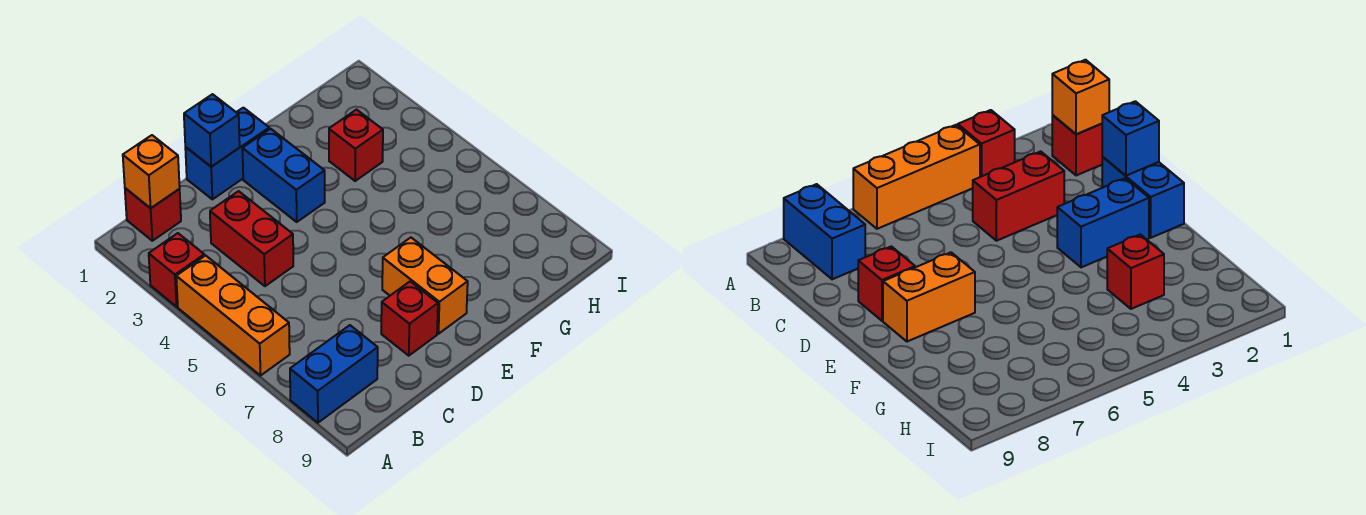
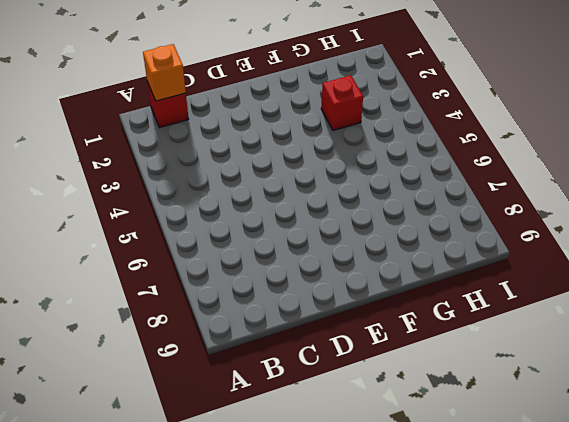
none -> red brick A3 level 1
none -> orange brick A4:A6 level 1
none -> blue brick A8:B8 level 1

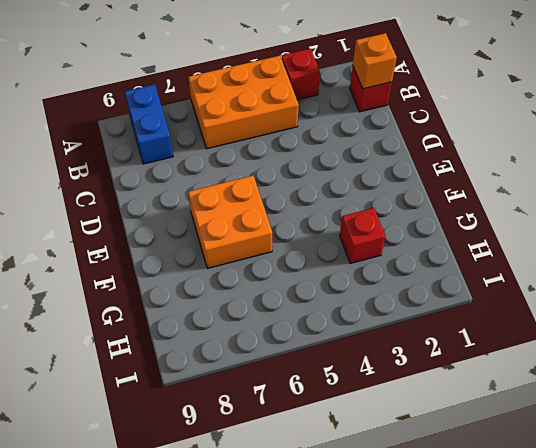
orange brick A4:B6 level 1 -> orange brick A4:A6 level 1
orange brick E6:F7 level 1 -> orange brick E7:E8 level 1
none -> red brick C3:C4 level 1
none -> blue brick D1:E1 level 1
none -> red brick D8 level 1

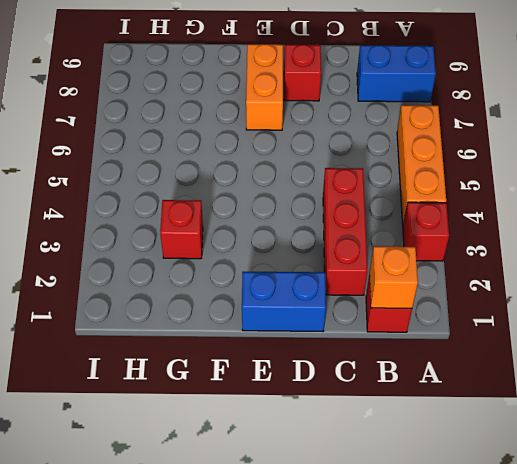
red brick C2:C4 level 1 -> red brick C3:C4 level 1
none -> blue brick E2:E3 level 1
none -> blue brick D1 level 2

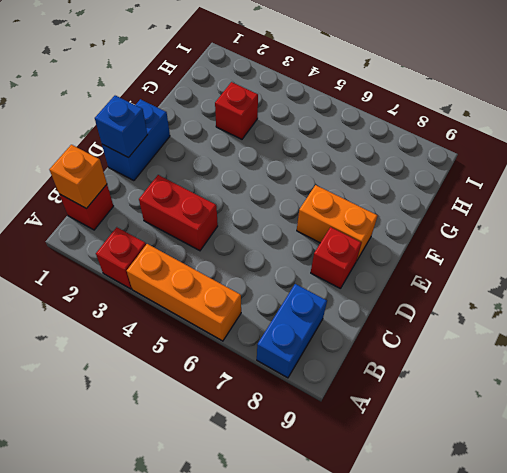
none -> blue brick E2:E3 level 1

